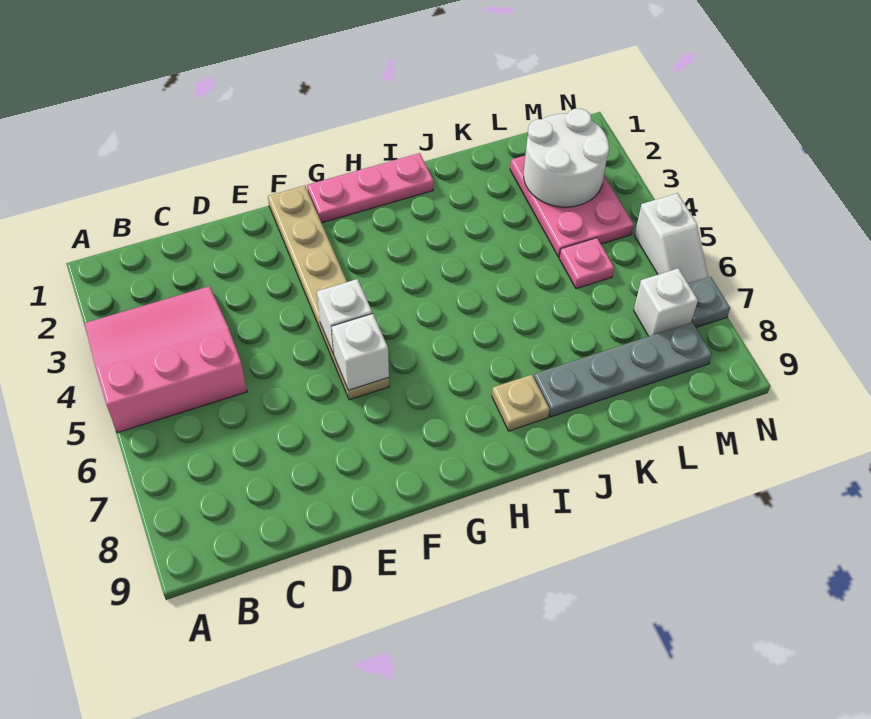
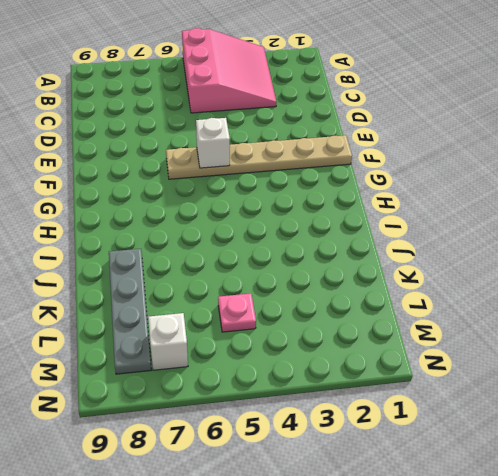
none -> pink plate G1:I1 level 1
none -> tan plate I8 level 1
none -> pink plate L2:M4 level 1

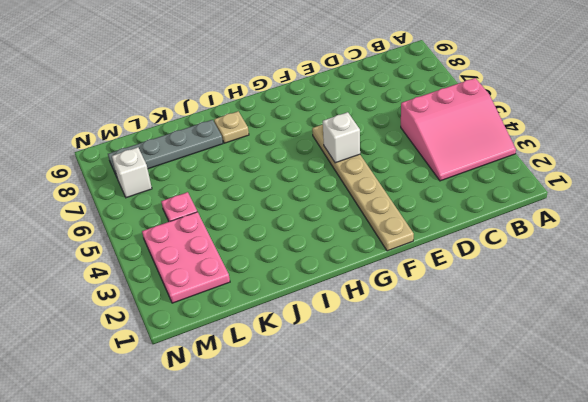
none -> pink plate G1:I1 level 1
none -> white slope N5:N6 level 1 top 5
none -> grey plate N7 level 1

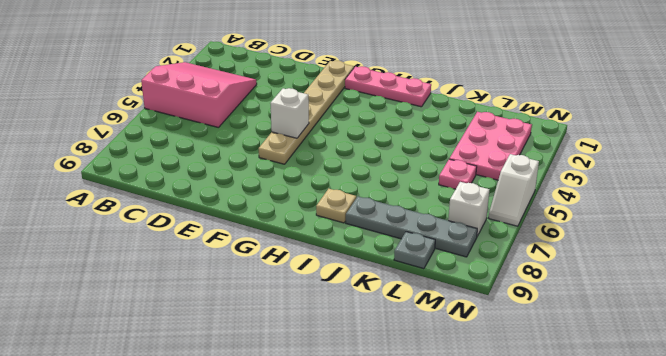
grey plate L9 level 1 -> grey plate N7 level 1
none -> white brick F6 level 2
none -> white round brick L2:M3 level 2

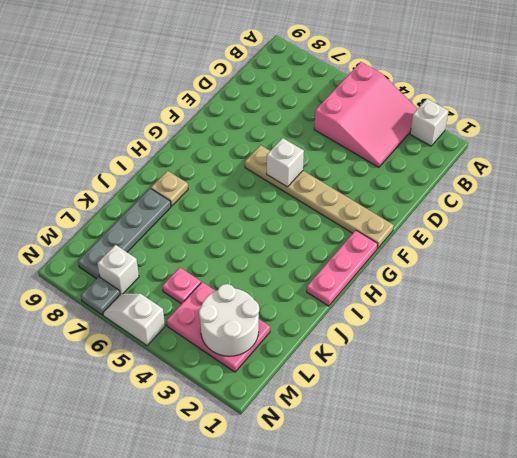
white brick A2 level 1 -> white brick F6 level 2

